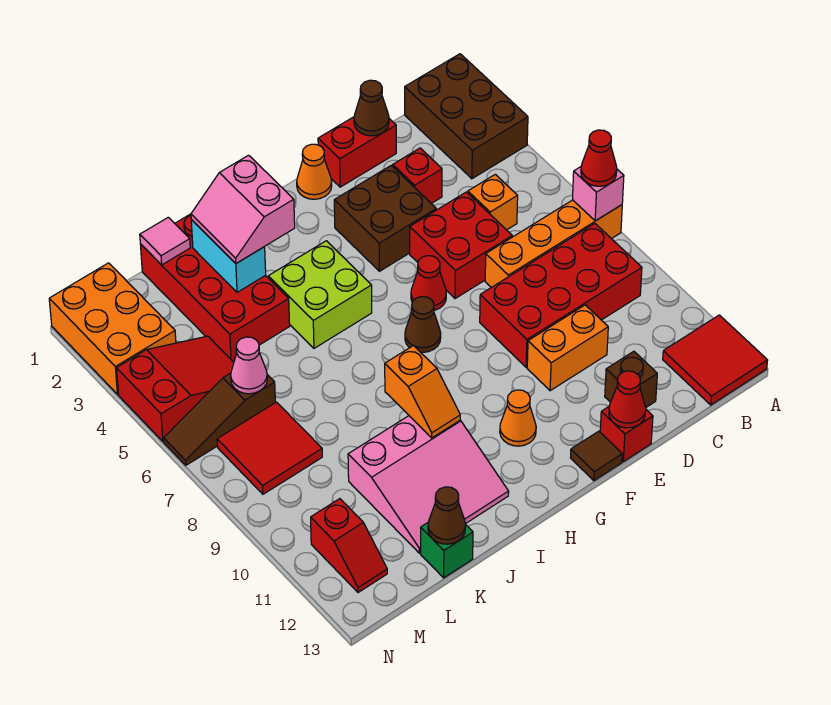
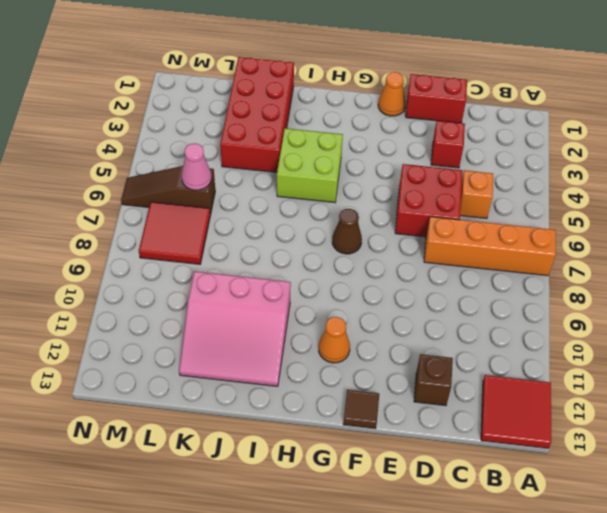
none -> brown brick A1:B3 level 1
none -> red brick B8:E9 level 1
none -> orange brick D10:E10 level 1
none -> brown brick E3:F4 level 1

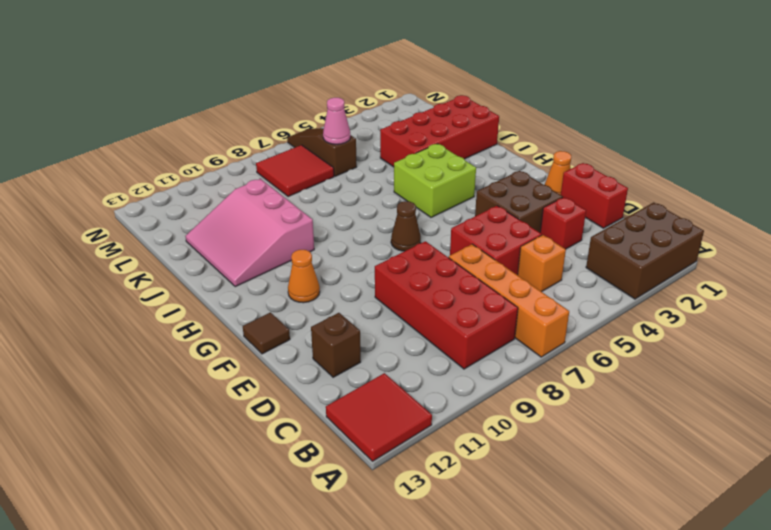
none -> orange brick D10:E10 level 1
none -> red brick E13 level 1
none -> red cone F6 level 1
none -> green brick K13 level 1

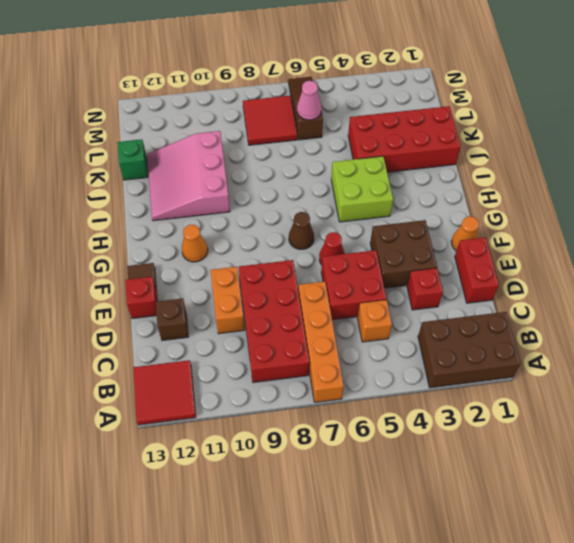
none -> red slope L4:N5 level 1 top N
none -> orange brick M1:N3 level 1
none -> red slope M11:M12 level 1 top 11
none -> pink brick A7 level 2

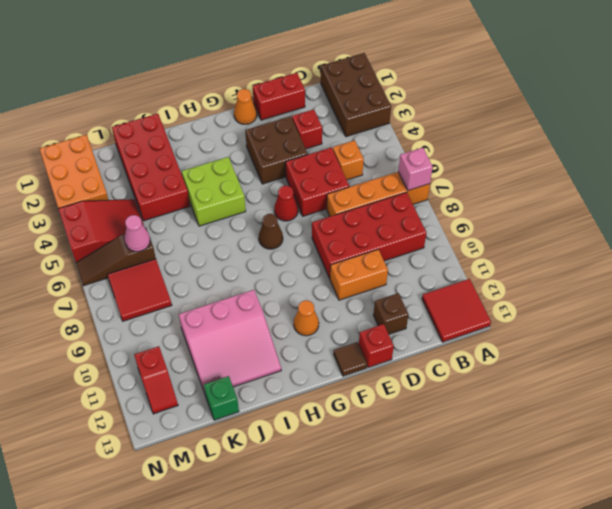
none -> brown cone D1 level 2
none -> red cone E13 level 2
none -> orange slope I9:I10 level 2 top 9
none -> cyan brick J2:J3 level 2

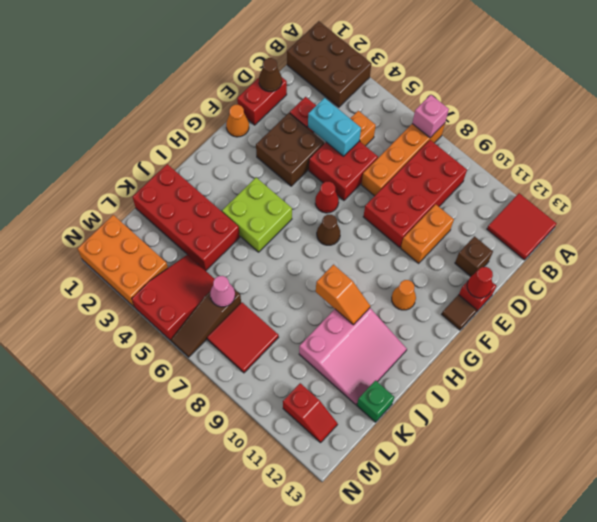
cyan brick D4:D5 level 2 -> cyan brick J2:J3 level 2
none -> pink tile K1 level 2
none -> brown cone K13 level 2
none -> red cone A7 level 3
none -> pink slope I2:J3 level 3 top I

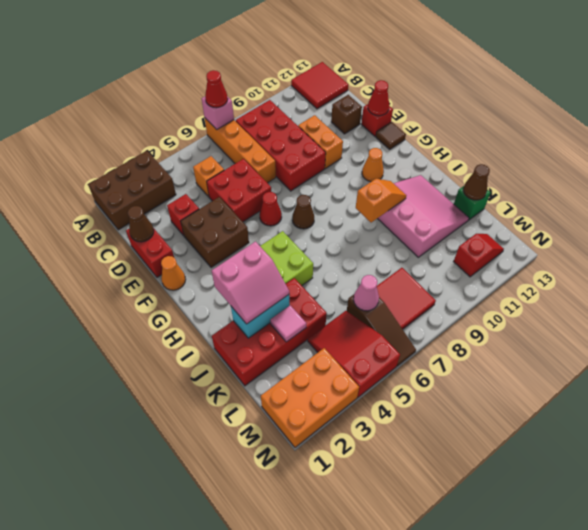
pink tile K3 level 2 -> pink tile K1 level 2

